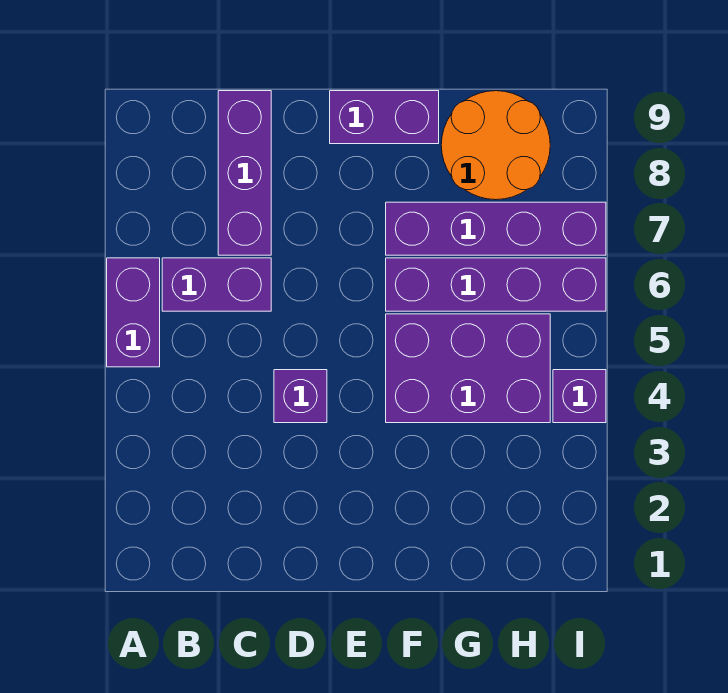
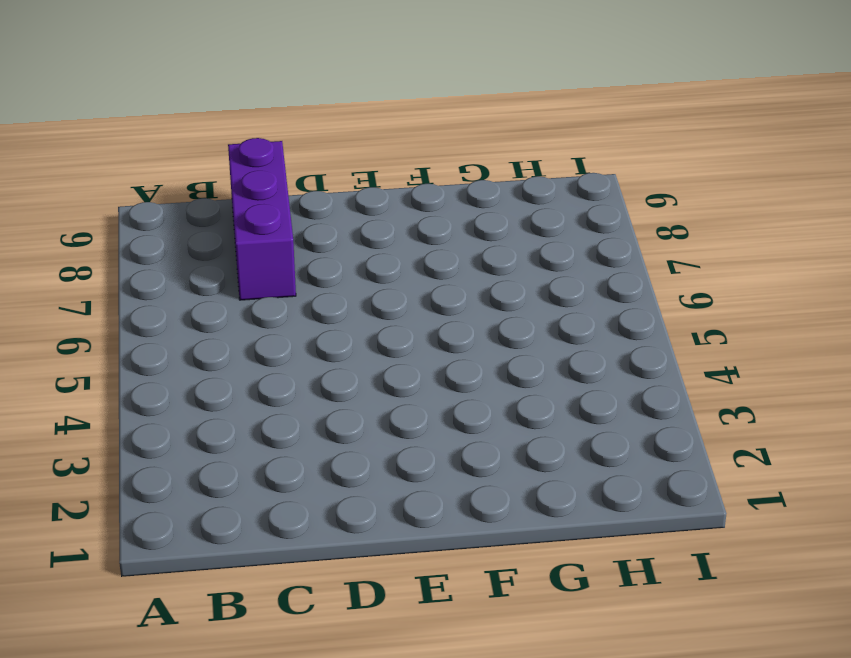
none -> purple brick A5:A6 level 1
none -> purple brick B6:C6 level 1

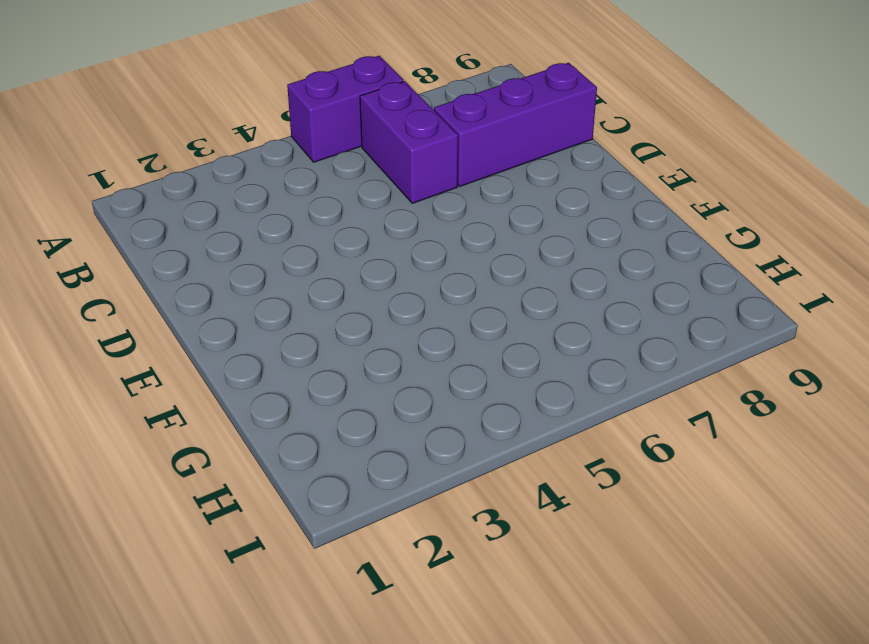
none -> purple brick D4 level 1
none -> purple brick E9:F9 level 1

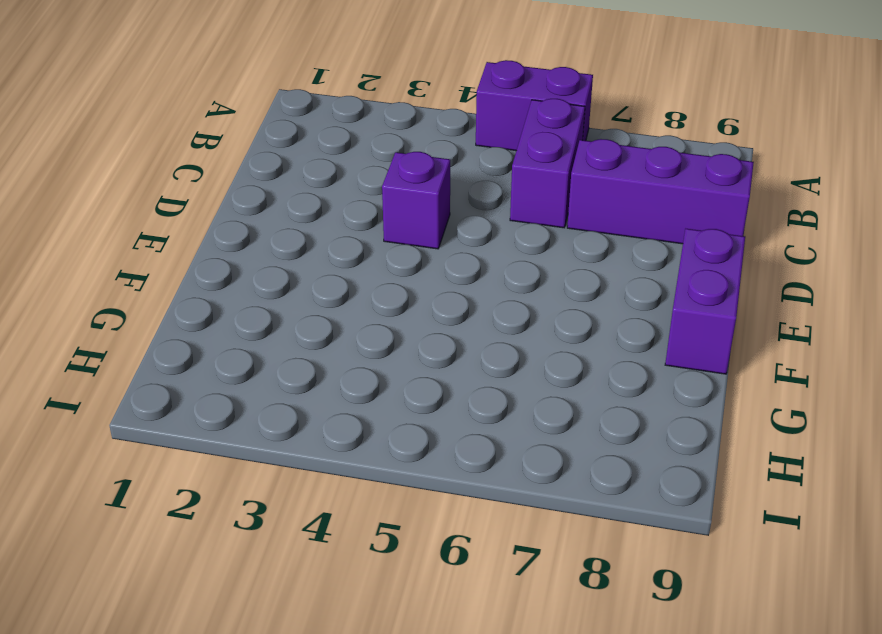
none -> purple brick F4:H5 level 1
none -> purple brick F6:I6 level 1

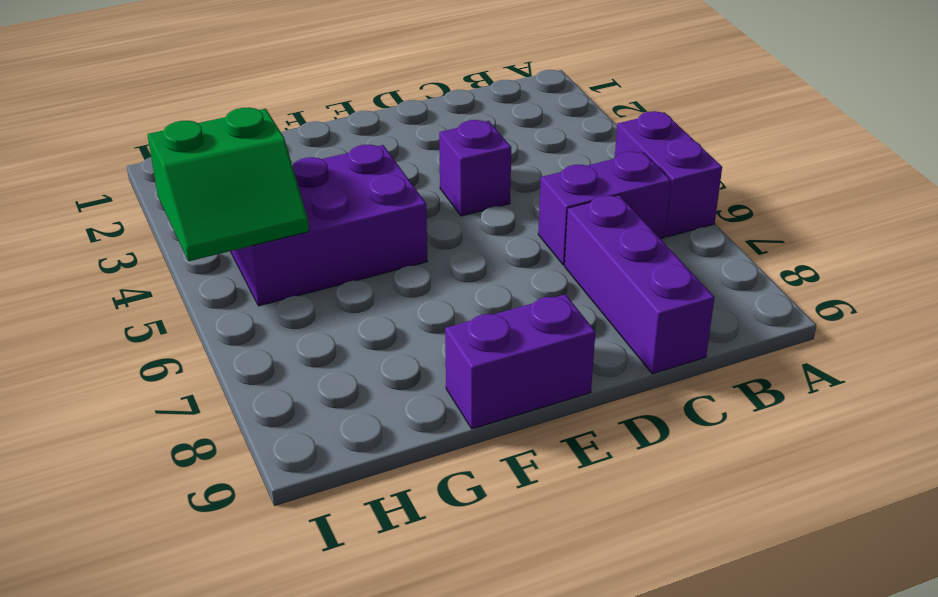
green slope H4:I5 level 2 top 4 -> none
none -> purple brick F6:I6 level 1
none -> purple brick F7:I7 level 1

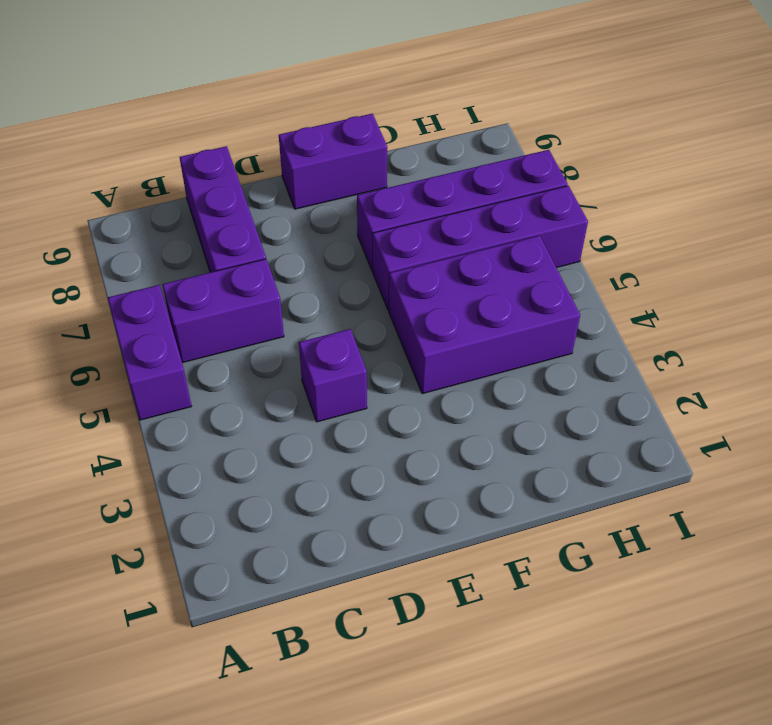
none -> orange round brick G8:H9 level 1
none -> purple brick I4 level 1

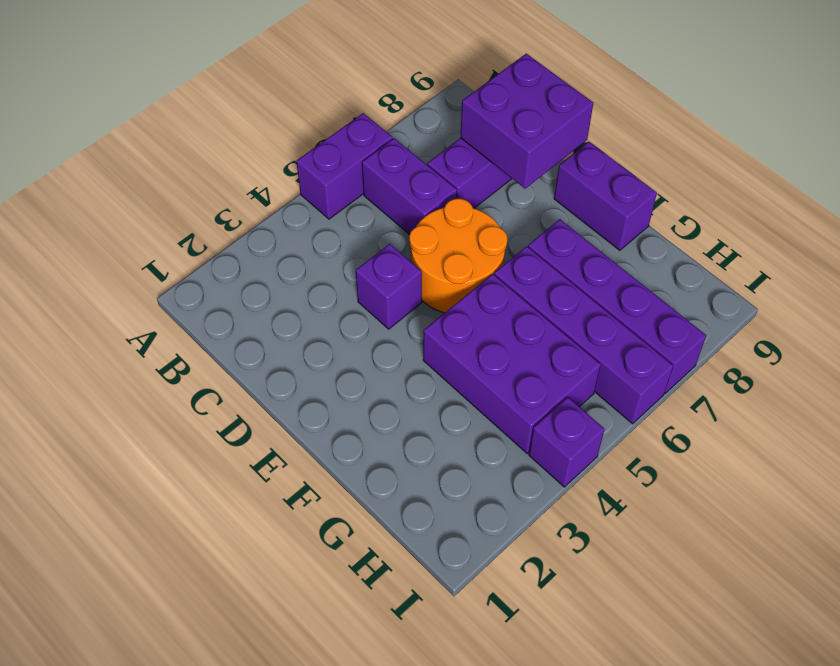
purple brick C8:D9 level 2 -> none
orange round brick D5:E6 level 1 -> orange round brick G8:H9 level 1

